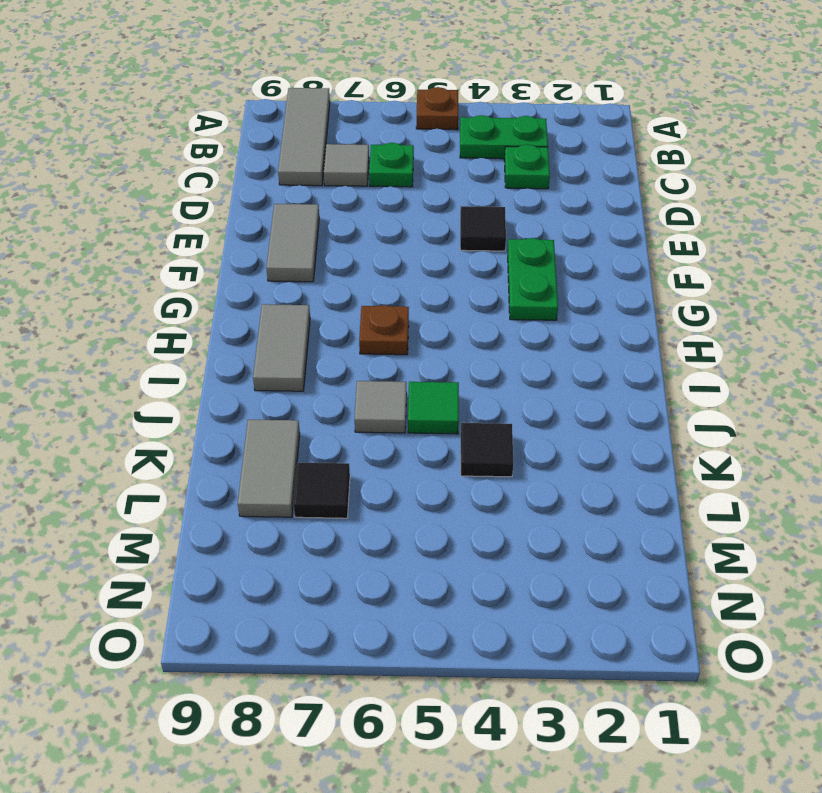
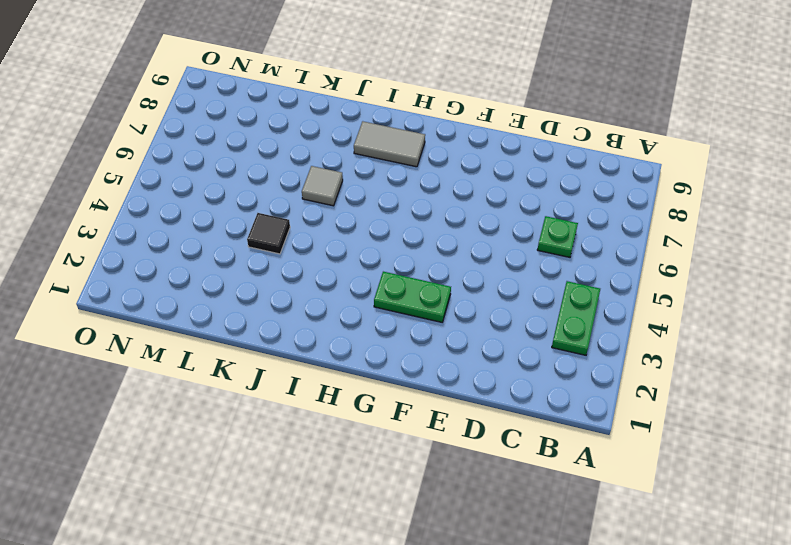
none -> brown plate A5 level 1
none -> grey tile A8:C8 level 1
none -> green plate C3 level 1

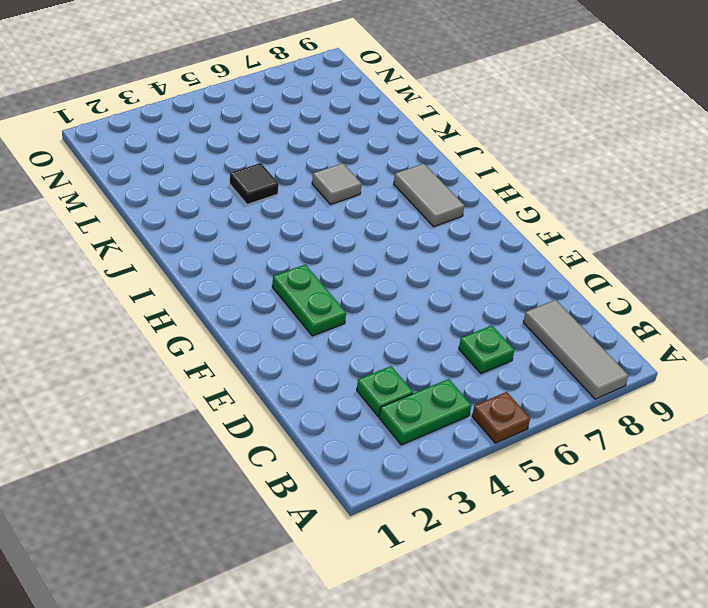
none -> grey tile C7 level 1
none -> black tile E4 level 1
none -> grey tile E8:F8 level 1

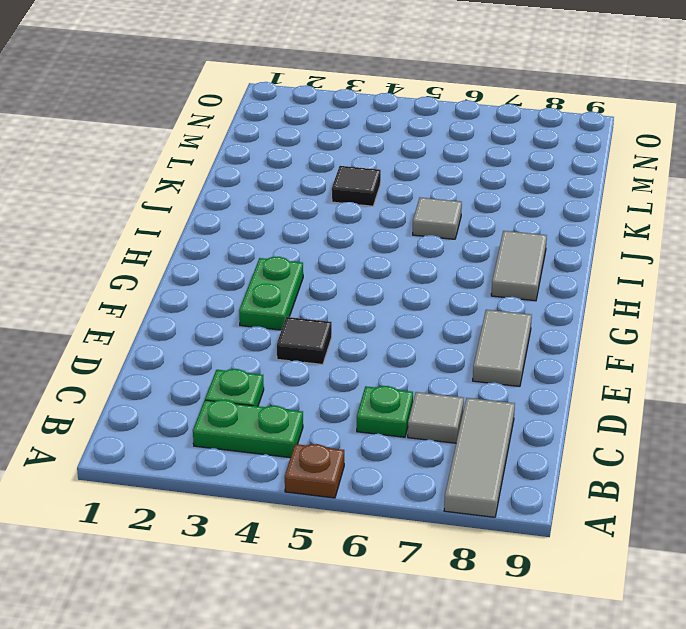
none -> brown plate H6 level 1
none -> green tile J5 level 1
none -> grey tile K8:L8 level 1

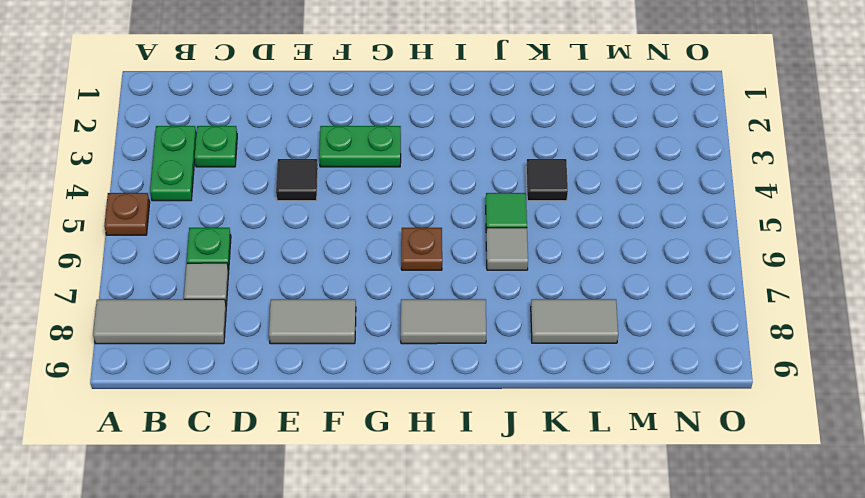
none -> black tile L7 level 1

